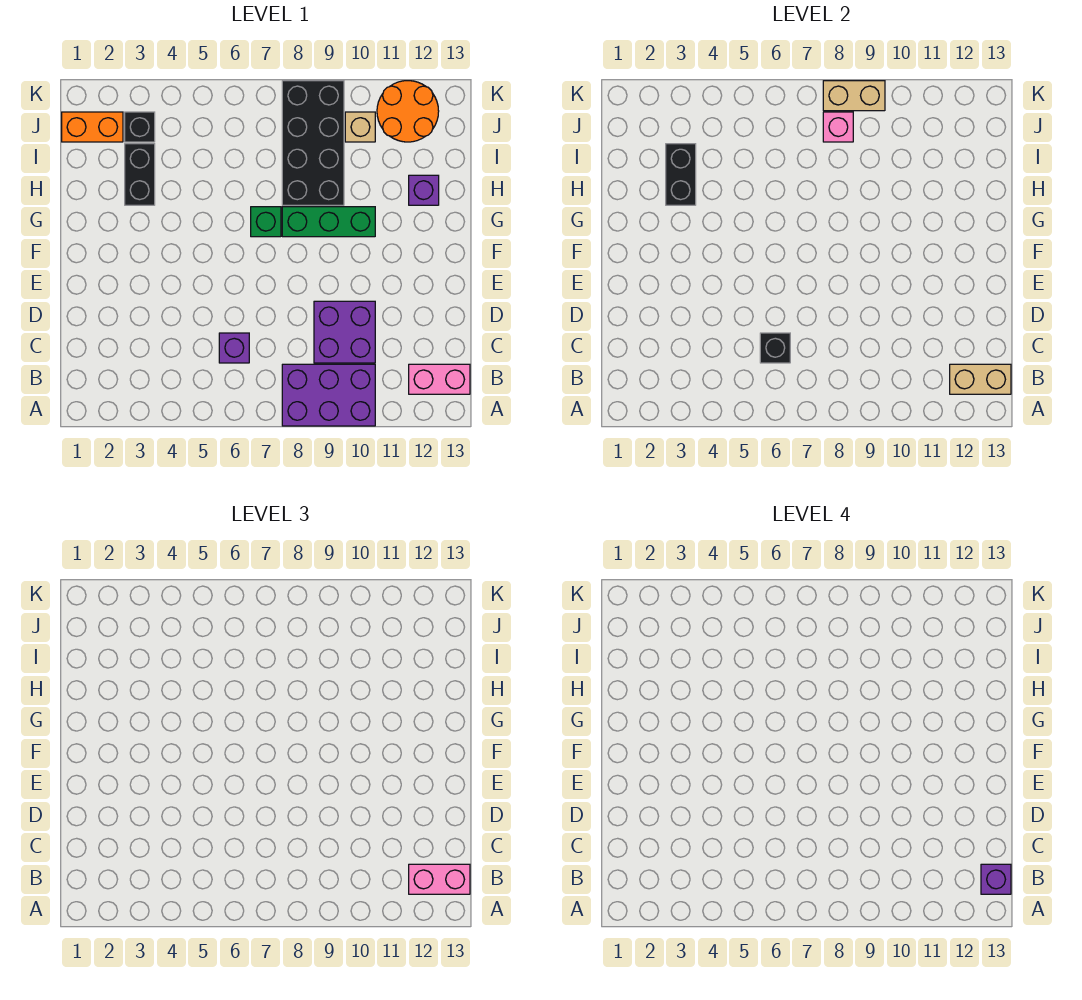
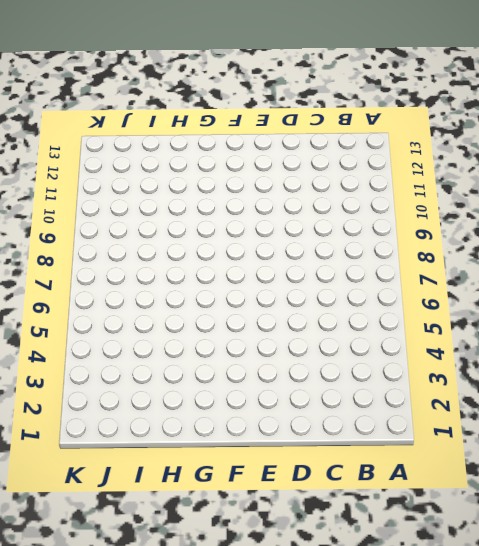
none -> purple brick A8:B10 level 1
none -> pink brick B12:B13 level 1
none -> purple brick C6 level 1

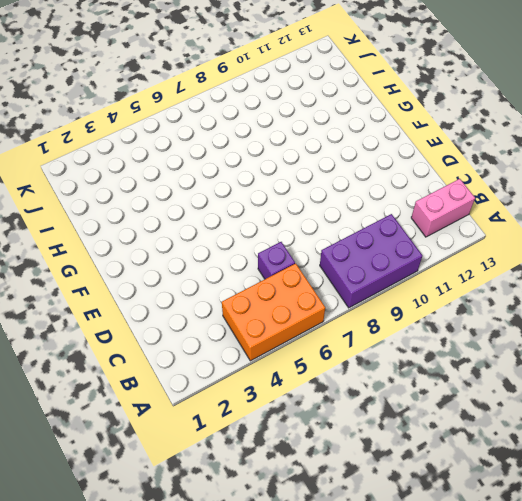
orange brick A4:B6 level 1 -> none
none -> purple brick C9:D10 level 1
none -> green brick G7 level 1
none -> green brick G8:G10 level 1

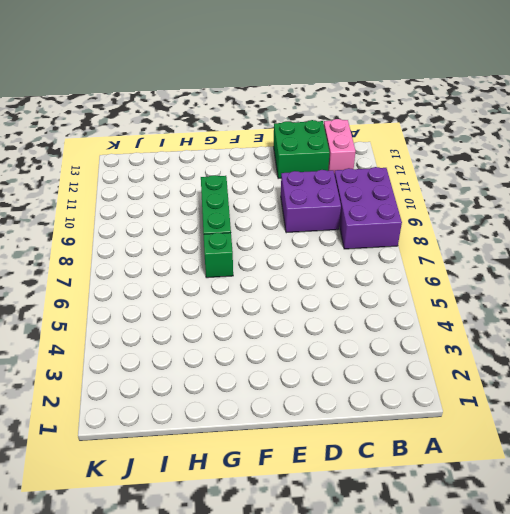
green brick C12:D13 level 1 -> none
none -> purple brick C6 level 1
none -> black brick H3:I3 level 1
none -> black brick H8:K9 level 1

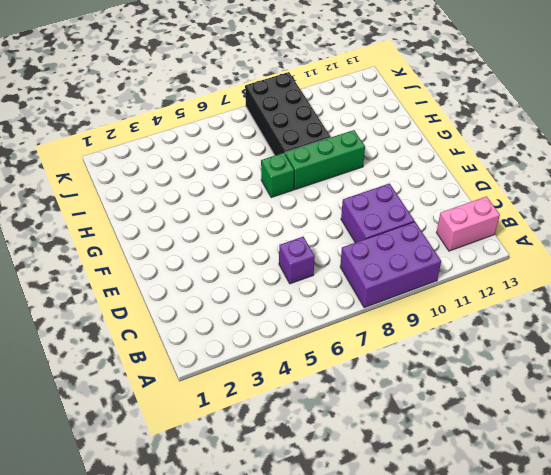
none -> black brick H3:I3 level 1
none -> purple brick H12 level 1
none -> orange brick J1:J2 level 1

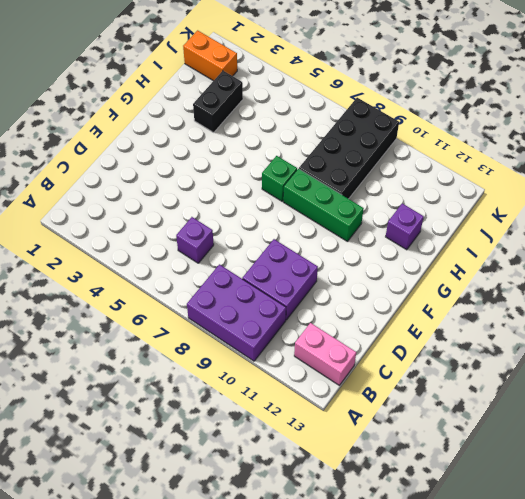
none -> black brick J3 level 1
none -> tan brick J10 level 1
none -> orange round brick J11:K12 level 1

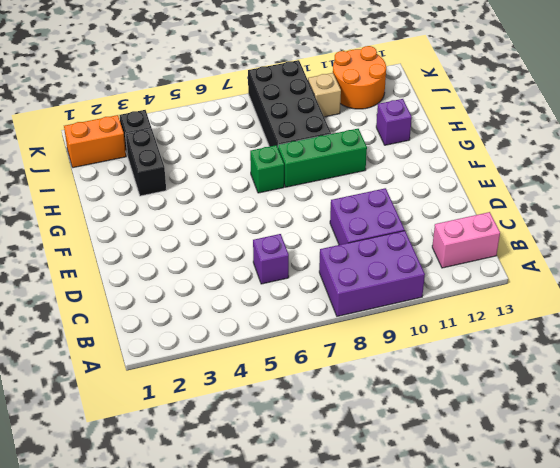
none -> tan brick B12:B13 level 2
none -> black brick C6 level 2
none -> black brick H3:I3 level 2

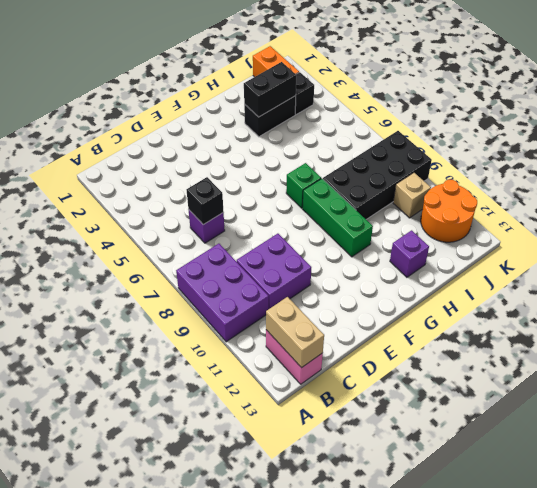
none -> pink brick J8 level 2
none -> tan brick K8:K9 level 2
none -> pink brick B12:B13 level 3

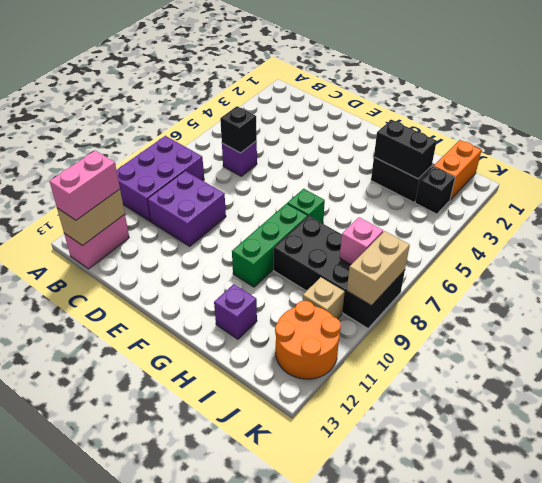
none -> purple brick B13 level 4

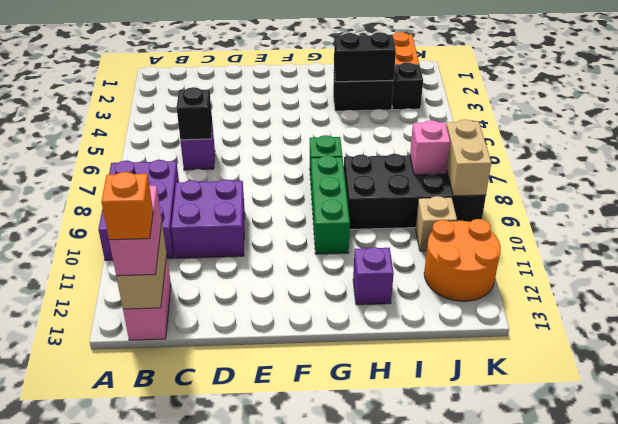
orange brick B13 level 4 -> purple brick B13 level 4

